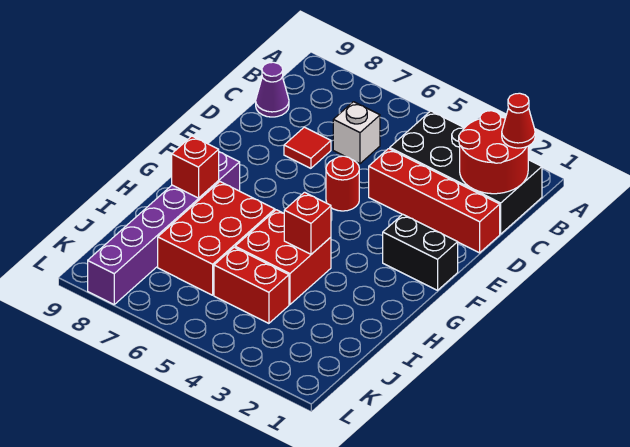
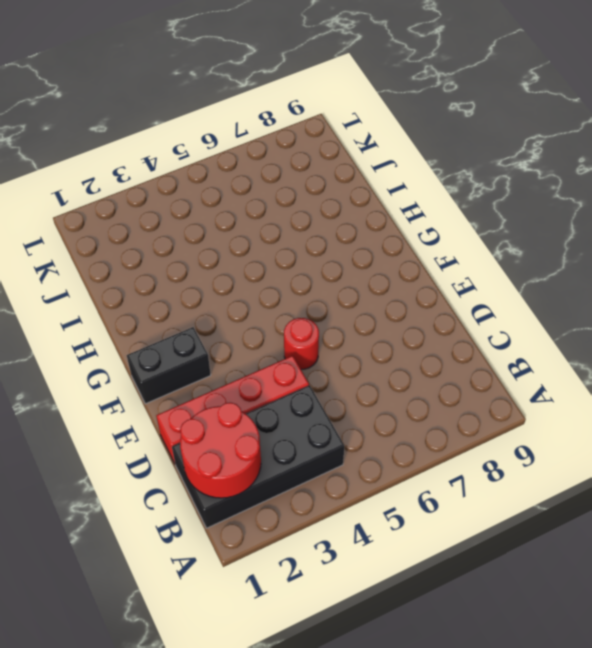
none -> white brick C6 level 1
none -> purple cone C9 level 1
none -> red tile D7 level 1

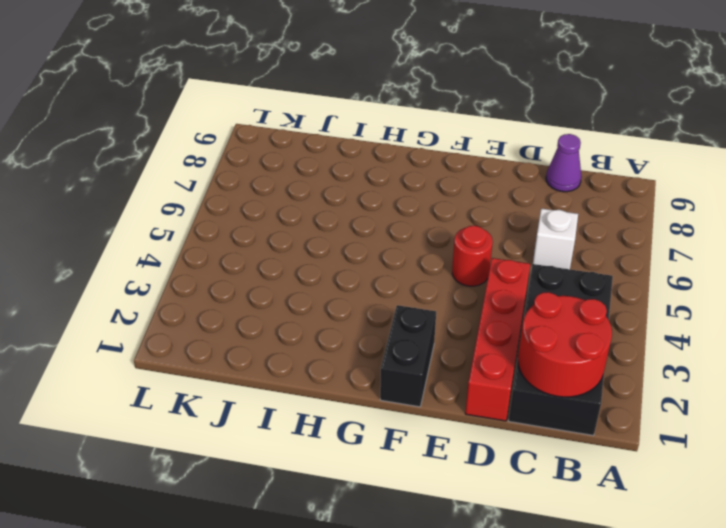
none -> red tile D7 level 1
none -> purple brick G8:L8 level 1
none -> red brick H4:I5 level 1

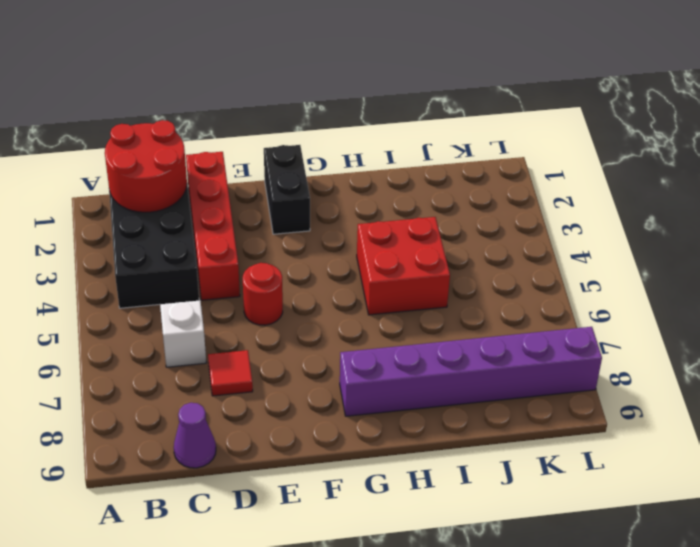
none -> red brick H6:J7 level 1
none -> red brick J4:J5 level 1
none -> red brick H4 level 2

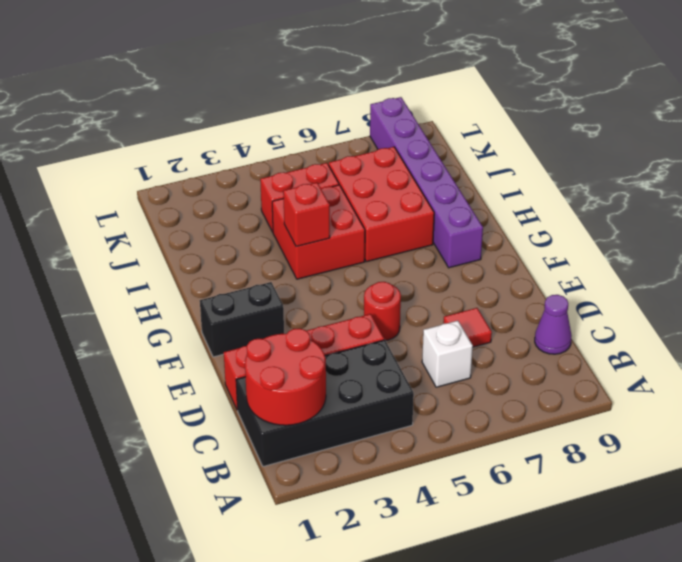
none -> red brick H8 level 2
none -> red cone B1 level 3

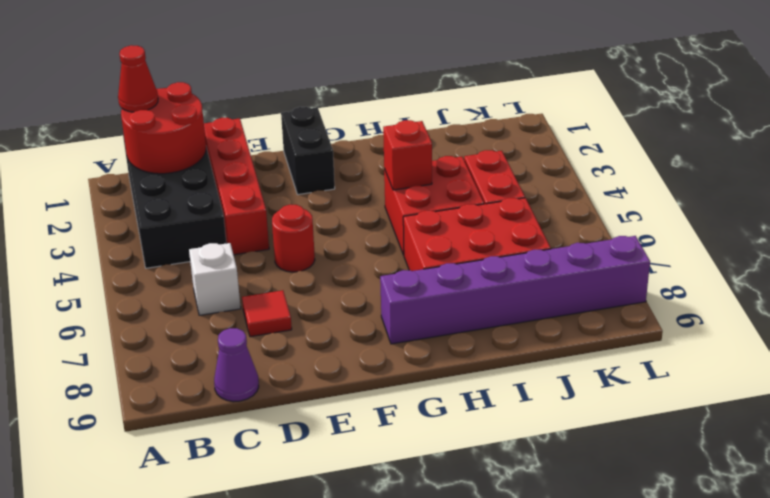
none -> red brick H8 level 2

